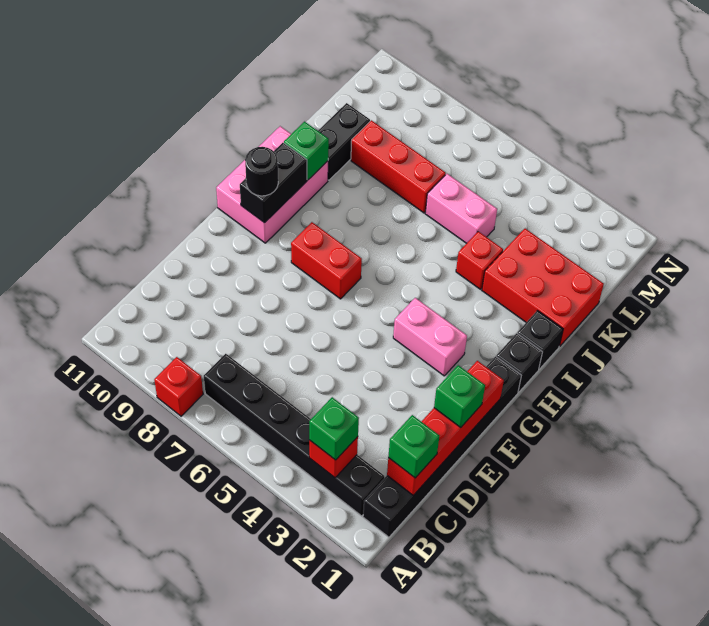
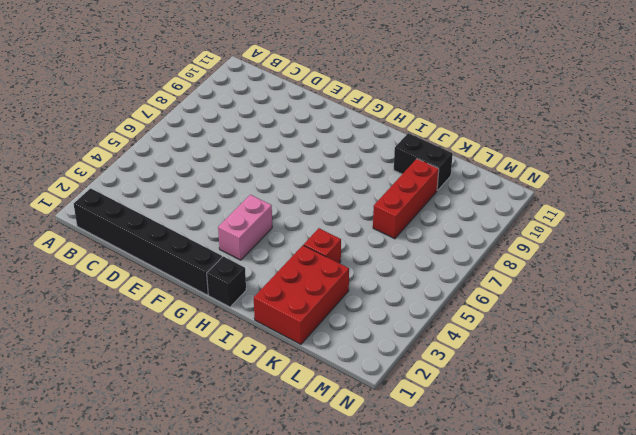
none -> red brick A8 level 1
none -> black brick B2:B7 level 1
none -> red brick G7:G8 level 1

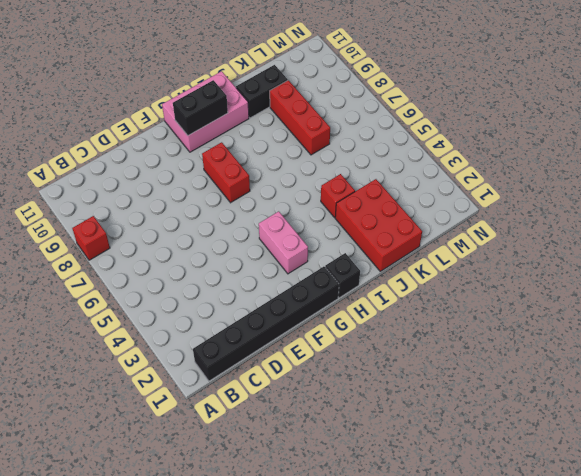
none -> black brick B2:B7 level 1
none -> black brick I1 level 1
none -> pink brick K5:K6 level 1

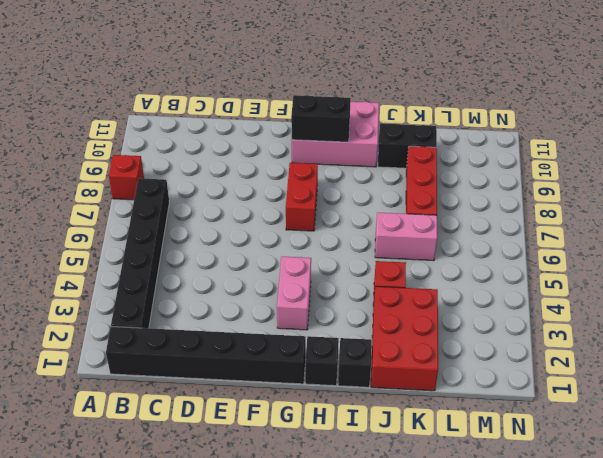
pink brick J6:K6 level 1 -> pink brick K5:K6 level 1
none -> red brick B3 level 2
none -> red brick C1:F1 level 2
none -> green brick I10 level 2

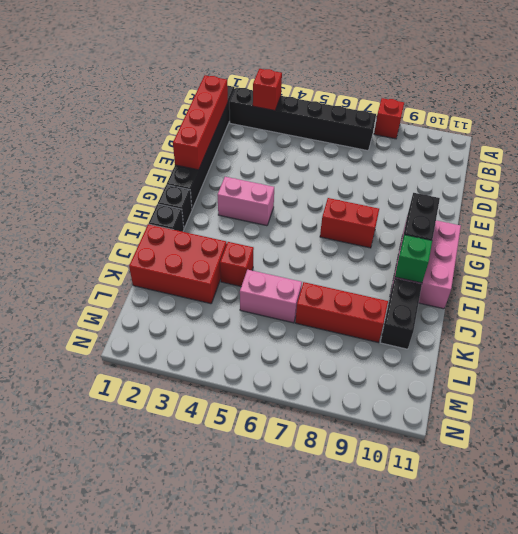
none -> green brick B3 level 3
none -> green brick C1 level 3
none -> green brick E1 level 3

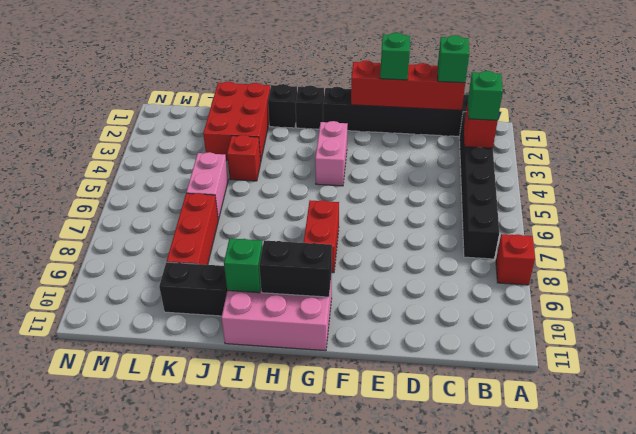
none -> black round brick G10 level 3

